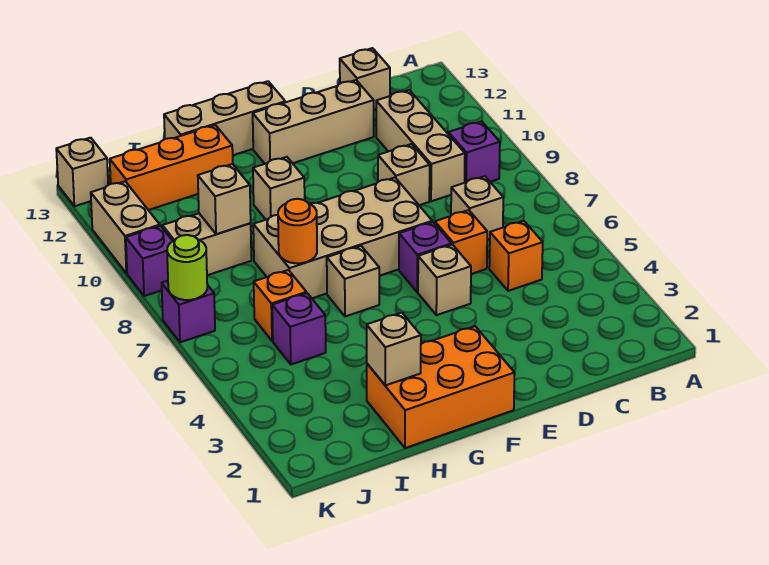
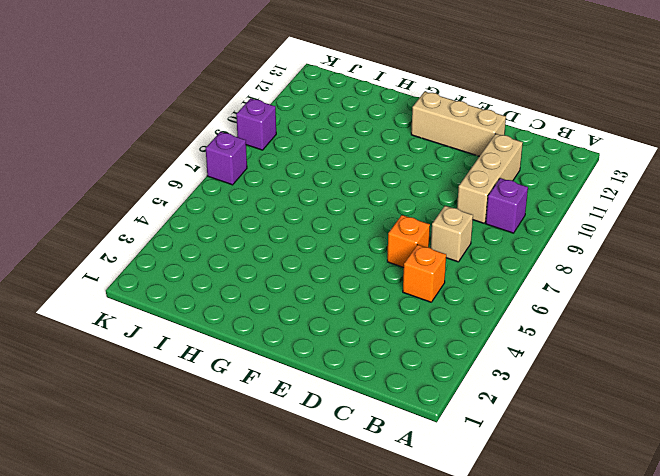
none -> tan brick C13 level 1
none -> tan brick D9 level 1
none -> tan brick E5 level 1

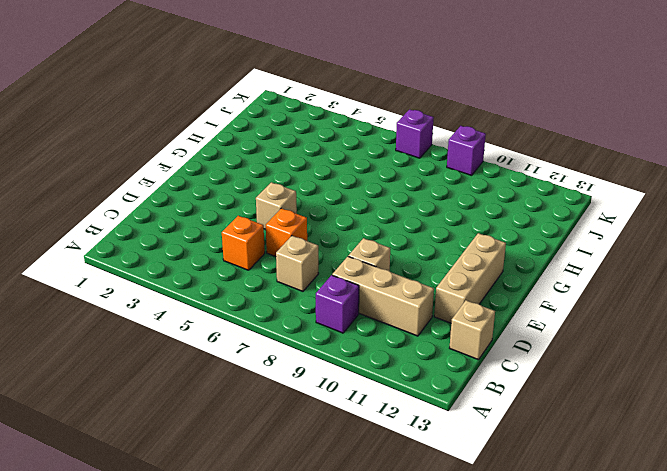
none -> purple brick E6 level 1
none -> tan brick E7:H8 level 1
none -> orange brick F1:H2 level 1

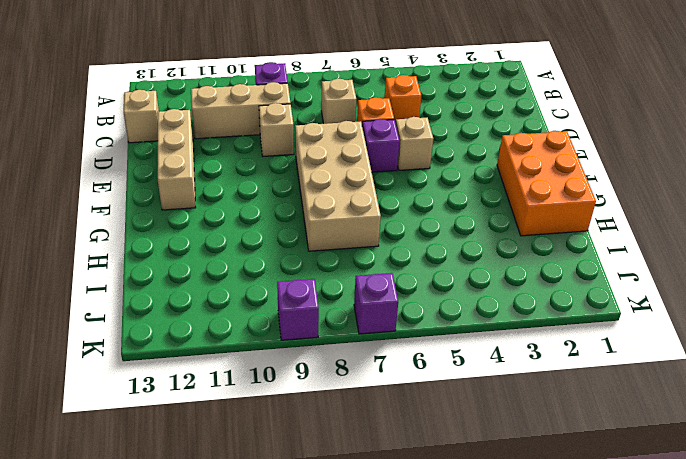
none -> tan brick F13:H13 level 1
none -> tan brick G6 level 1
none -> tan brick G10 level 1

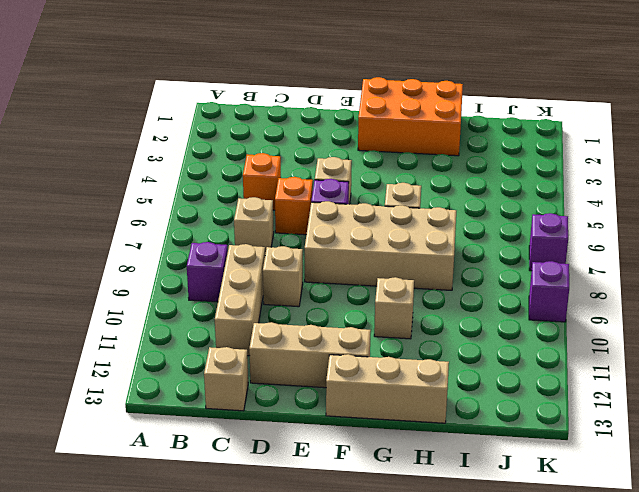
none -> orange brick H12:J12 level 1
none -> purple brick I5 level 1
none -> orange brick I6 level 1

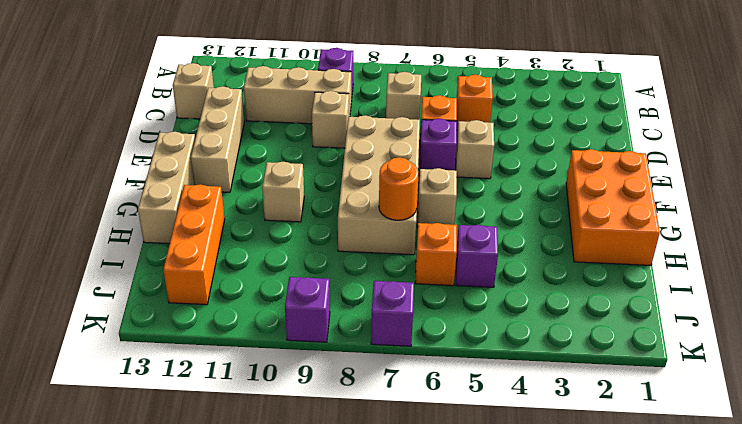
none -> tan brick I9:J9 level 1
none -> tan brick K10:K11 level 1
none -> tan brick K13 level 1

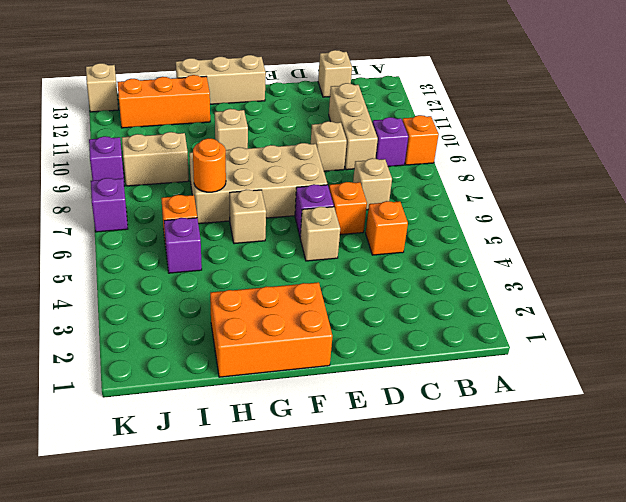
orange brick A9 level 1 -> none
none -> tan brick D12:F12 level 1
none -> tan brick K10:K11 level 1
none -> tan brick H2 level 2

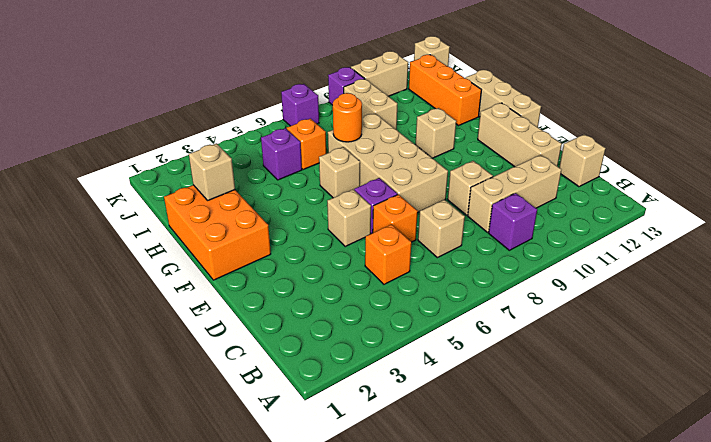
none -> tan brick I9 level 2
none -> lime round brick K7 level 2

